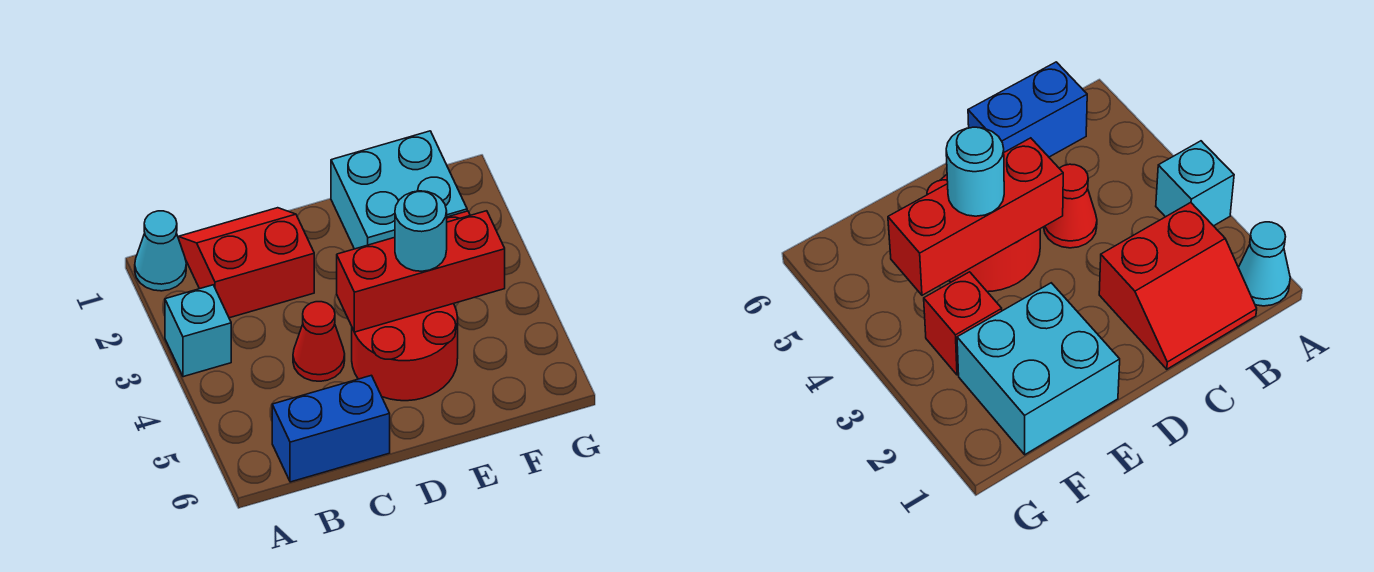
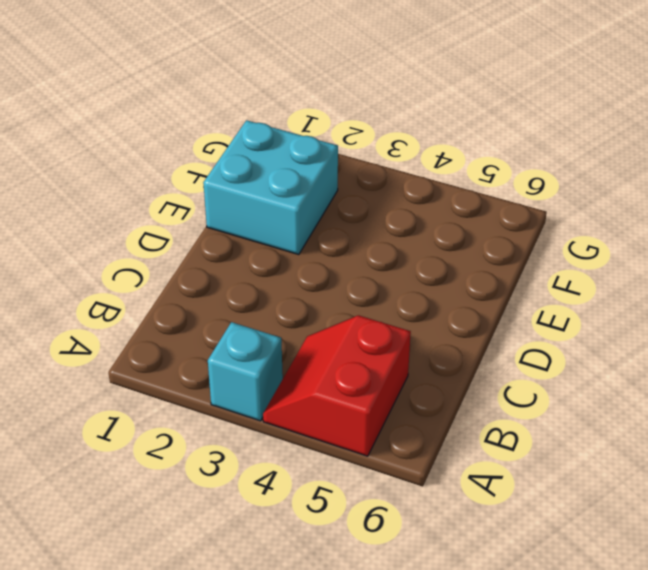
red slope A4:B5 level 1 top 5 -> red slope B1:C2 level 1 top 2
none -> cyan cone A1 level 1
none -> blue brick B6:C6 level 1

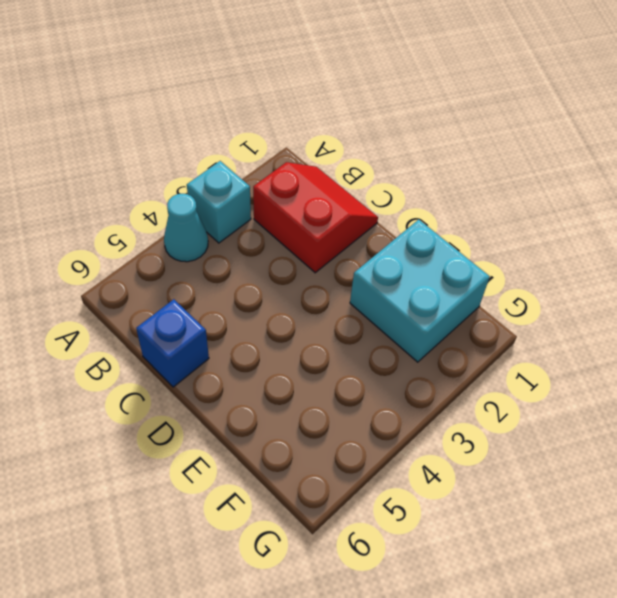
cyan cone A4 level 1 -> cyan cone A1 level 1
blue brick C6 level 1 -> blue brick B6:C6 level 1
none -> red cone C4 level 1
none -> red round brick D4:E5 level 1

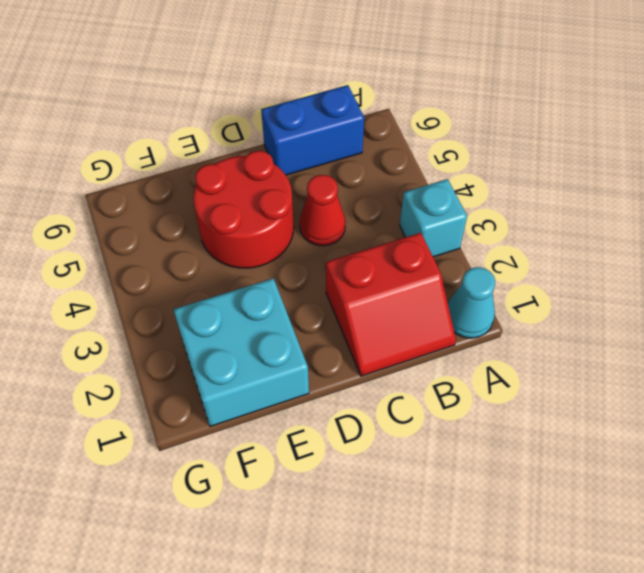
none -> red brick F3 level 1
none -> red brick D4:F4 level 2

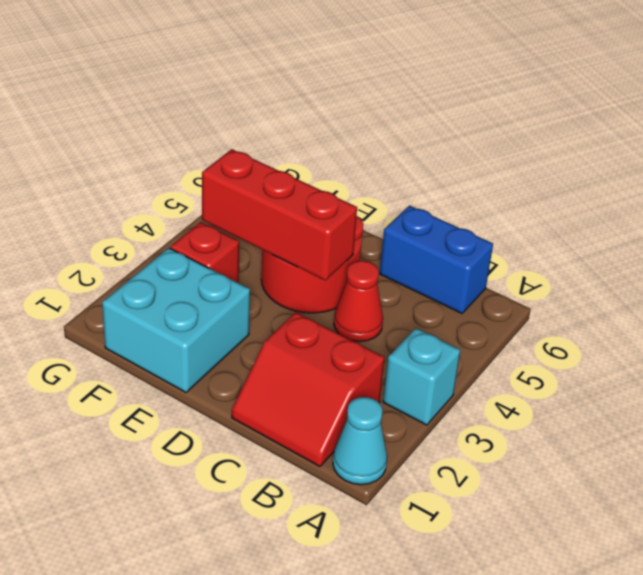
none -> cyan round brick E4 level 3

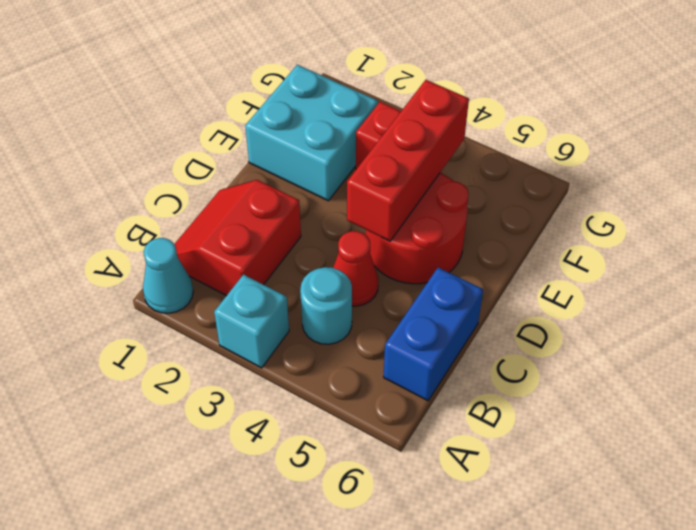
cyan round brick B4 level 1 -> cyan round brick E4 level 3

